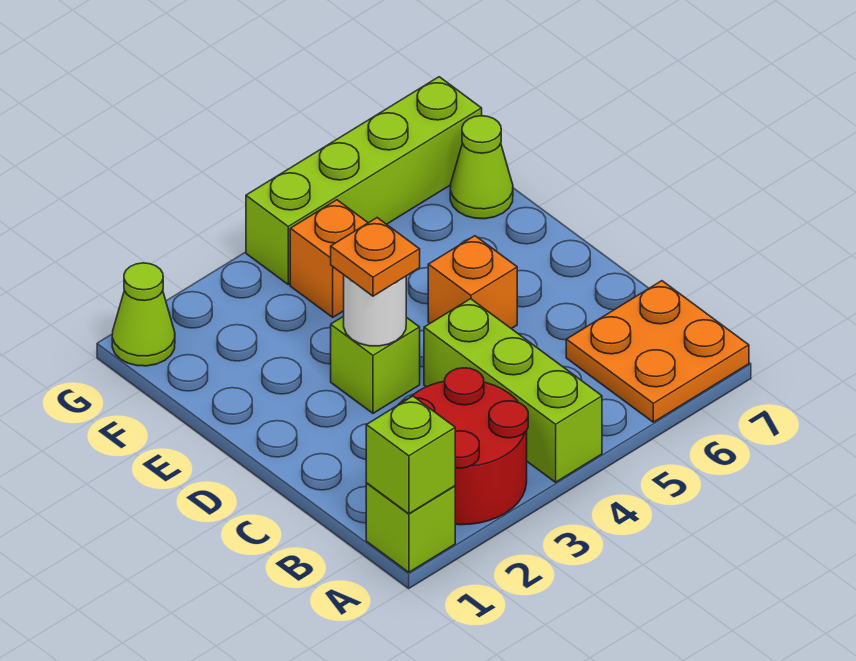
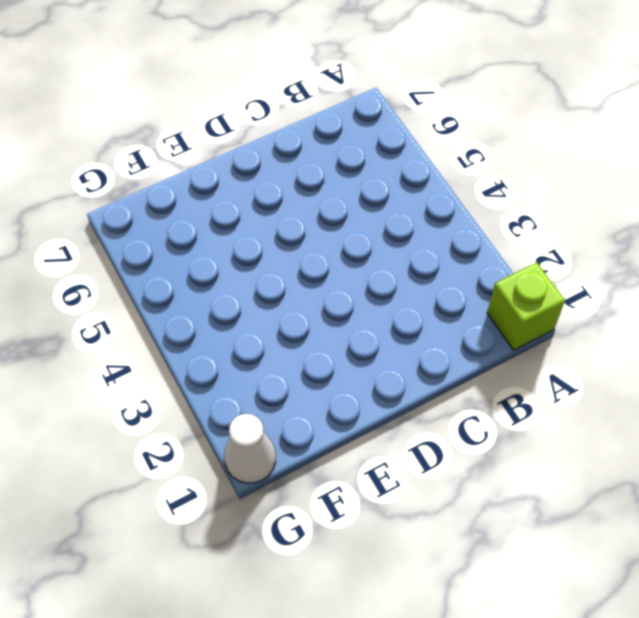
white cone G1 level 1 -> lime cone G1 level 1
none -> red round brick A2:B3 level 1
none -> lime brick A4:C4 level 1
none -> orange plate A6:B7 level 1

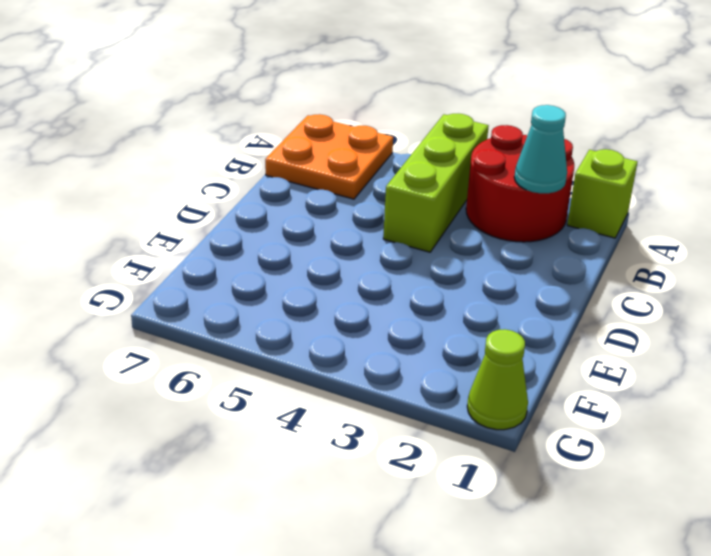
cyan cone B2 level 2 -> none
none -> lime brick D3 level 1
none -> orange brick D5 level 1
none -> orange brick F4 level 1

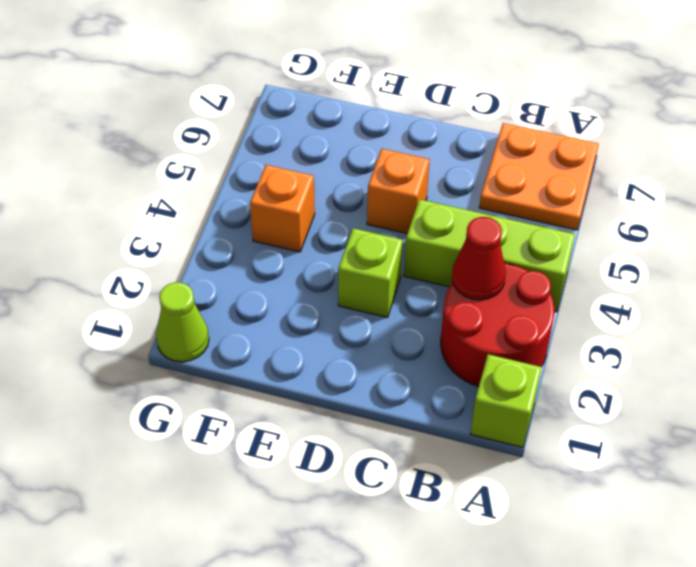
red cone B3 level 2 -> none
none -> lime cone F7 level 1
none -> lime brick G4:G7 level 1
none -> lime brick A1 level 2

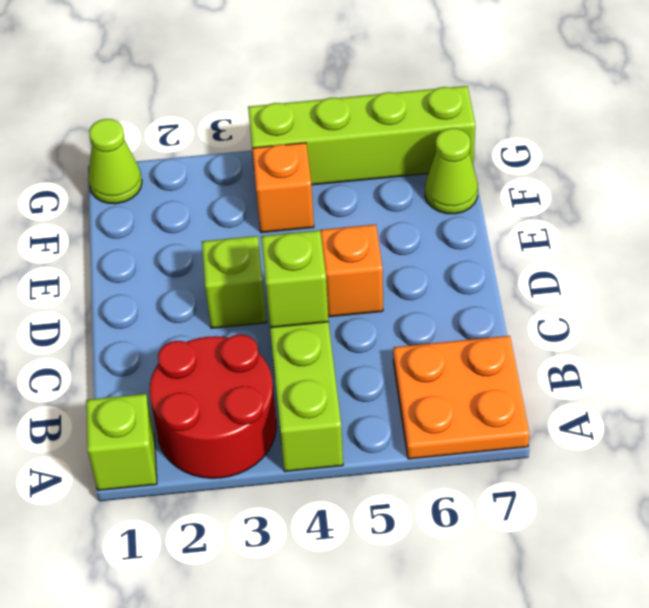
lime brick C4 level 2 -> lime brick A1 level 2
none -> white round brick D3 level 2
none -> orange plate D3 level 3

